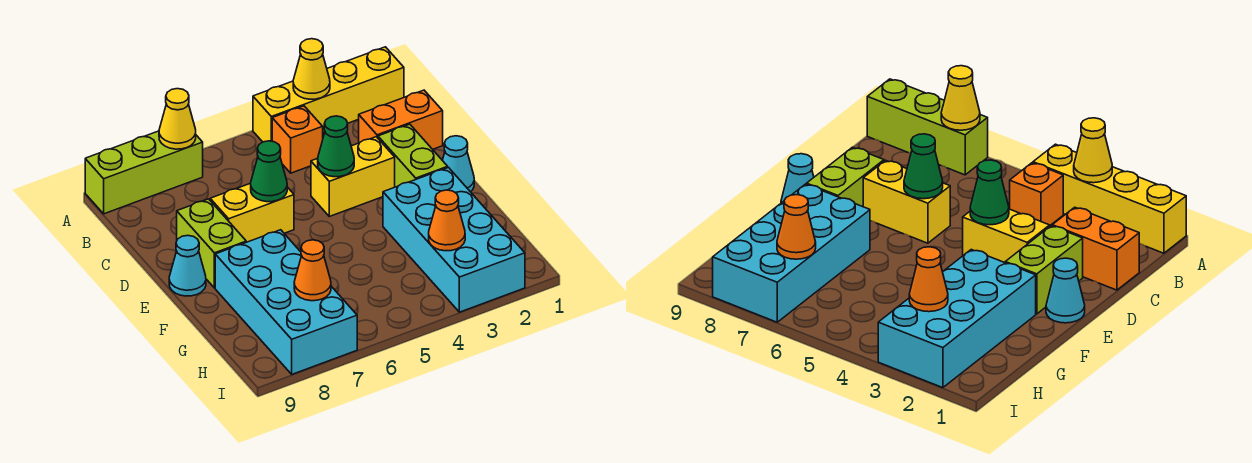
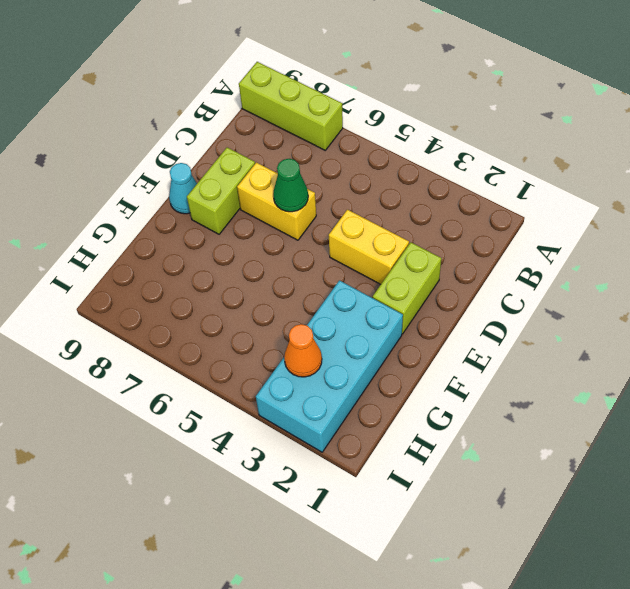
none -> yellow brick A1:A4 level 1
none -> orange brick B4 level 1
none -> orange brick C1:C2 level 1

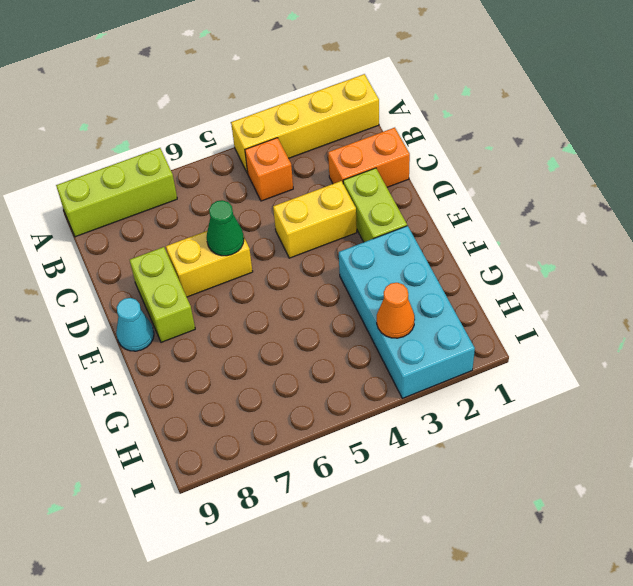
none -> cyan cone E1 level 1
none -> cyan brick F7:I8 level 1
none -> yellow cone A3 level 2

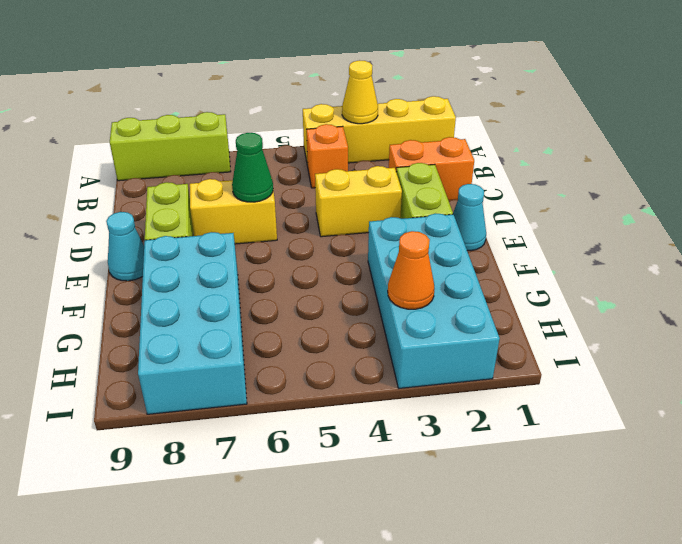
none -> yellow cone A7 level 2
none -> green cone D4 level 2
none -> orange cone H7 level 2

